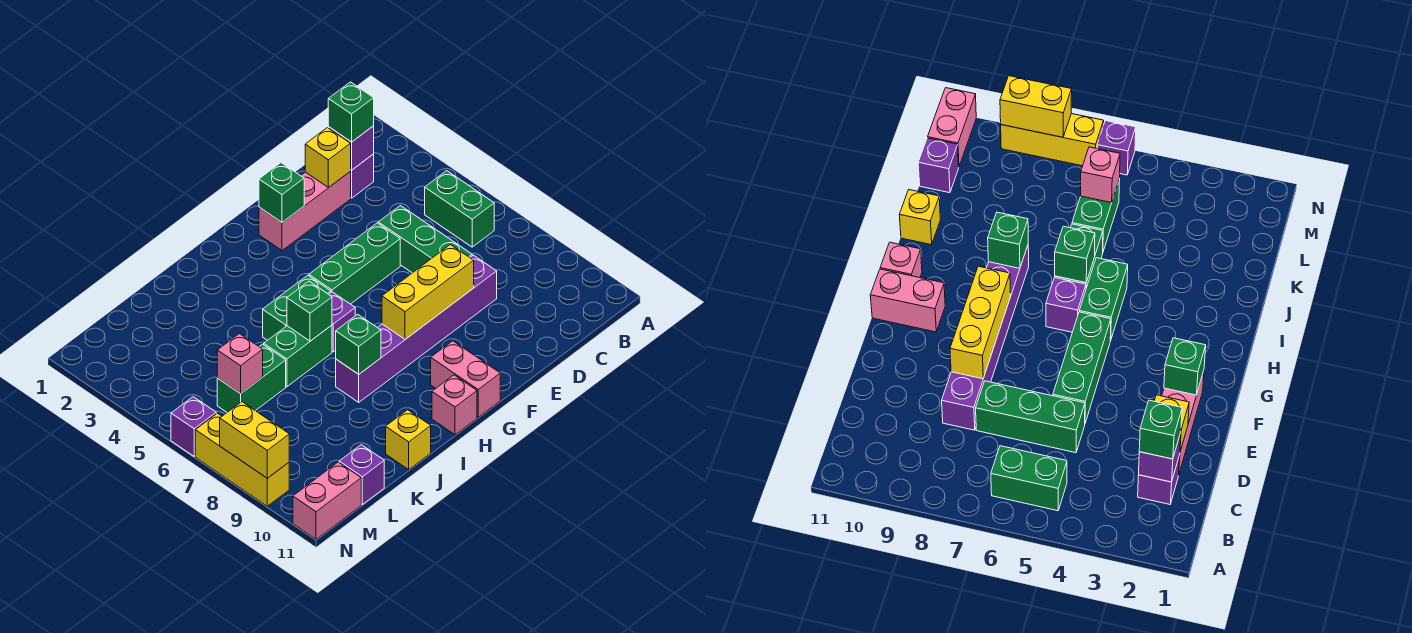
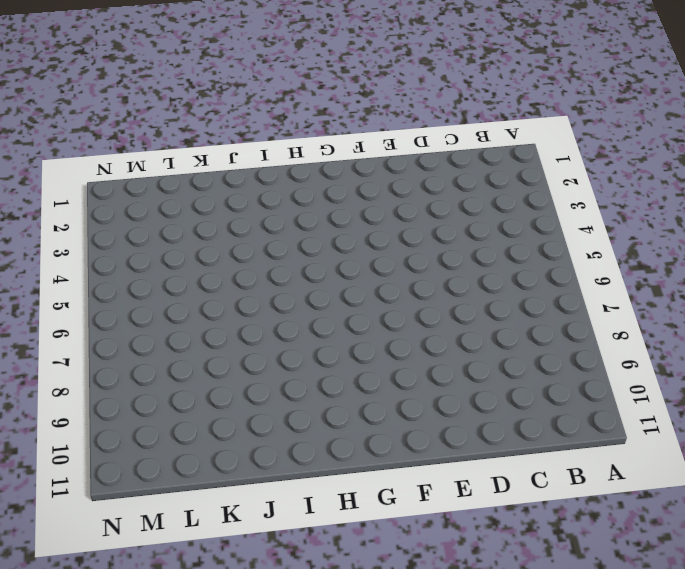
none -> green brick B5:B6 level 1
none -> purple brick C2 level 1
none -> pink brick D2:F2 level 1

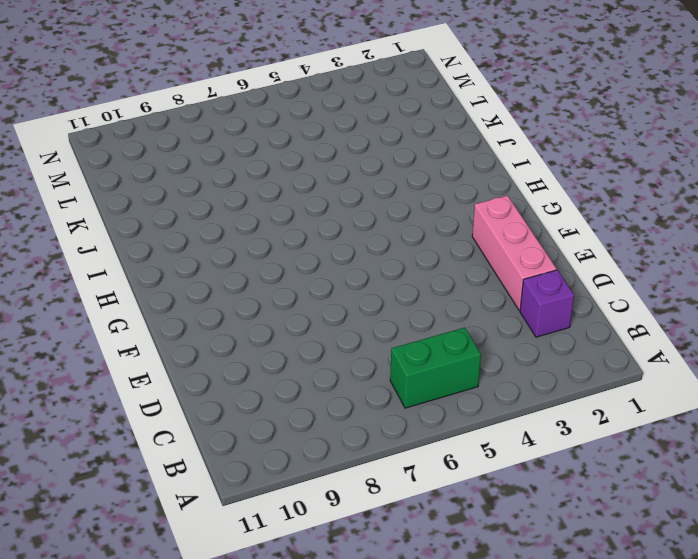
none -> green brick D5:D7 level 1
none -> purple brick D8:I8 level 1
none -> green brick E5:G5 level 1

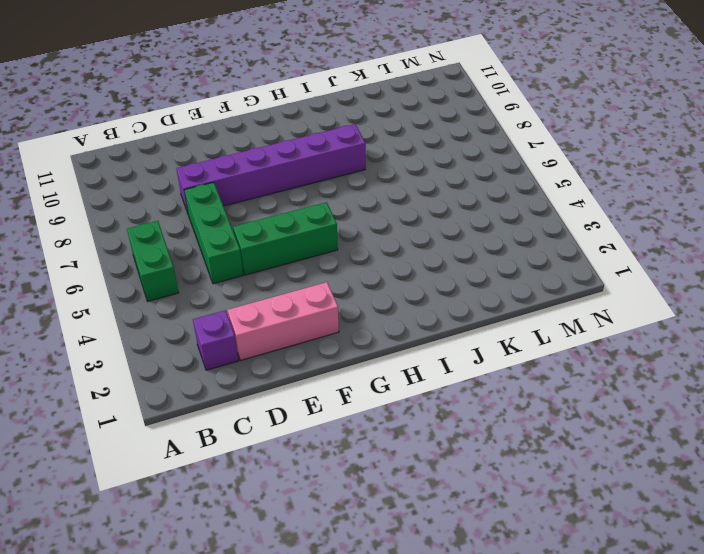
none -> pink brick G10:G11 level 1
none -> green brick H5:I5 level 1
none -> purple brick H6 level 1

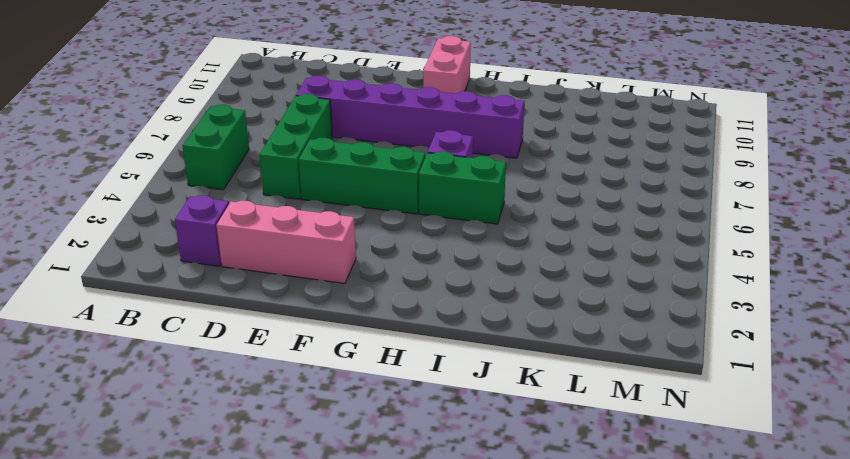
none -> pink brick H11 level 1
none -> green brick I6:J6 level 1
none -> yellow brick J11 level 1

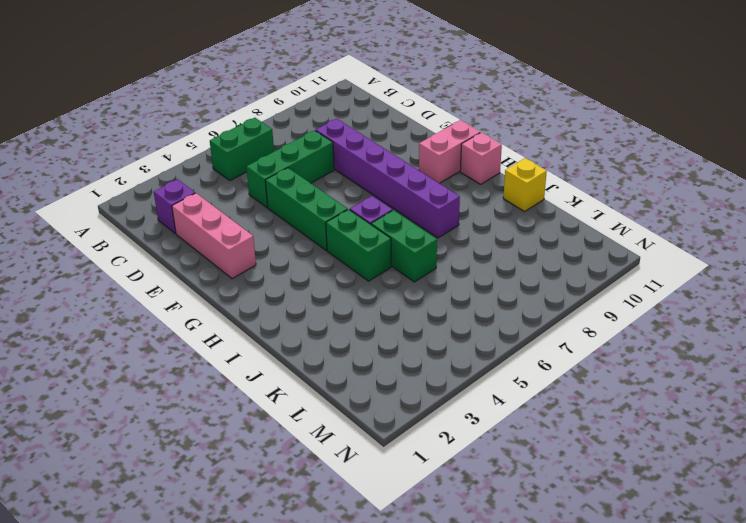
none -> green brick K6:L6 level 1
none -> purple brick L11 level 1
none -> pink brick M11:N11 level 1

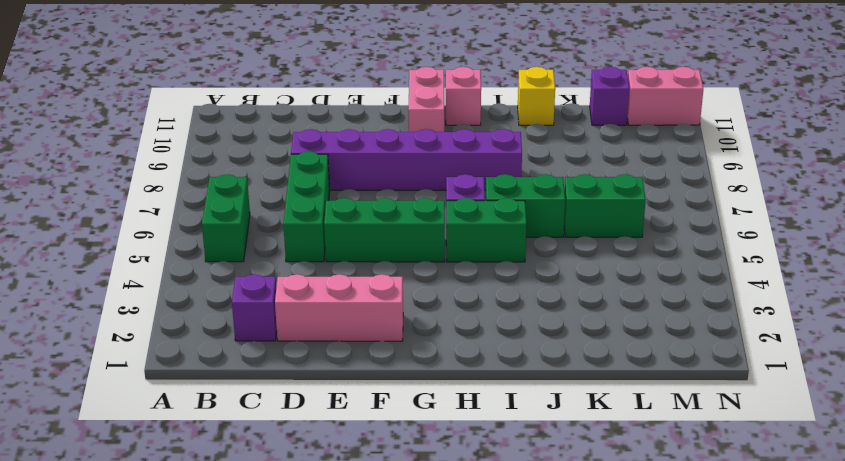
none -> purple brick N6 level 1
none -> yellow brick N7:N9 level 1
none -> purple brick C2 level 2

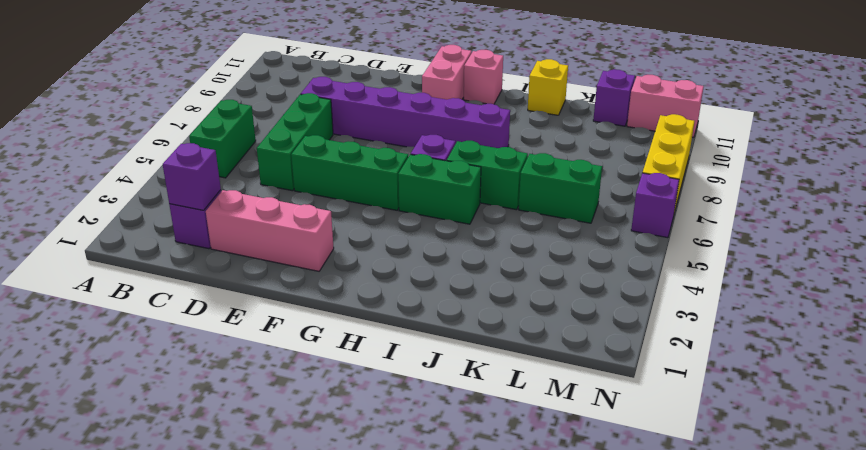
none -> yellow brick D2 level 2
none -> yellow brick E8:G8 level 2
none -> green brick F2 level 2

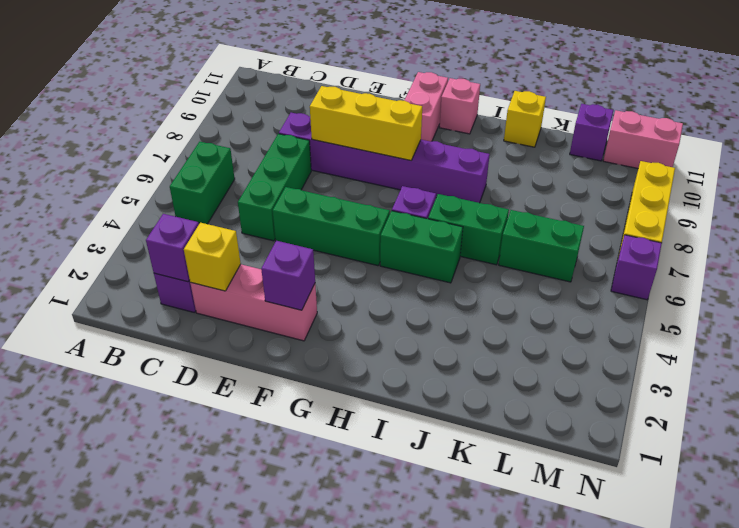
purple brick F2 level 2 -> green brick F2 level 2
none -> green brick I6 level 2
none -> green brick I8 level 2
none -> pink brick L6 level 2

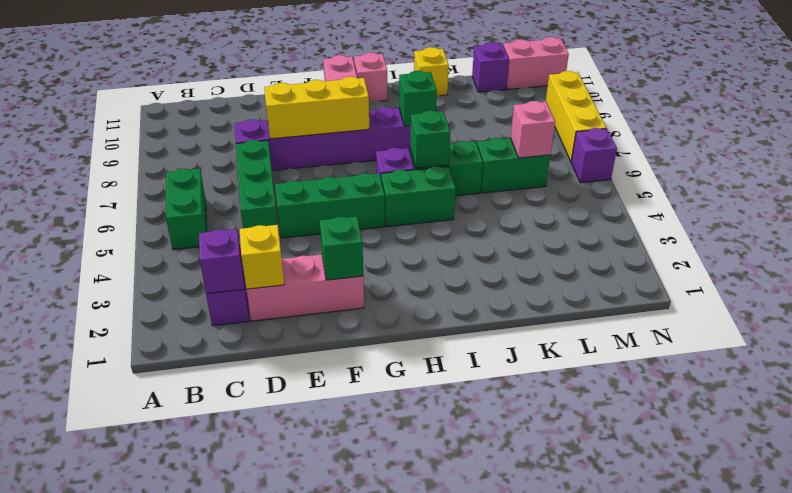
none -> yellow brick N8:N9 level 2
none -> green brick C2 level 3

